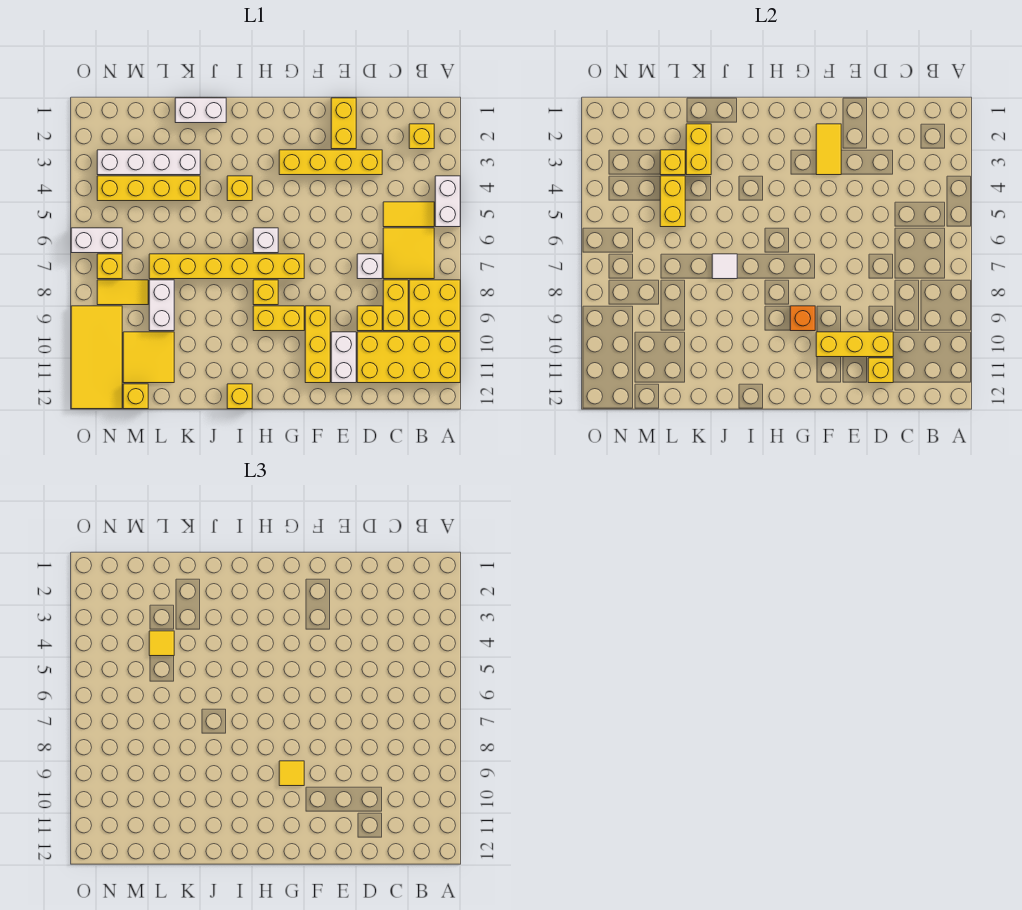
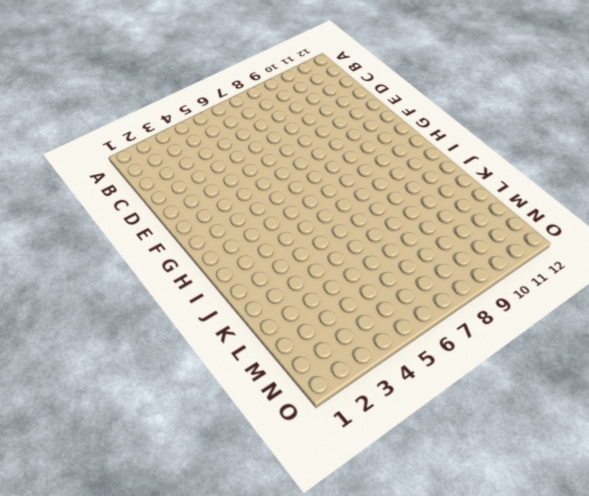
none -> white brick A4:A5 level 1
none -> yellow brick A8:B9 level 1
none -> yellow brick A10:D11 level 1
none -> yellow brick B2 level 1

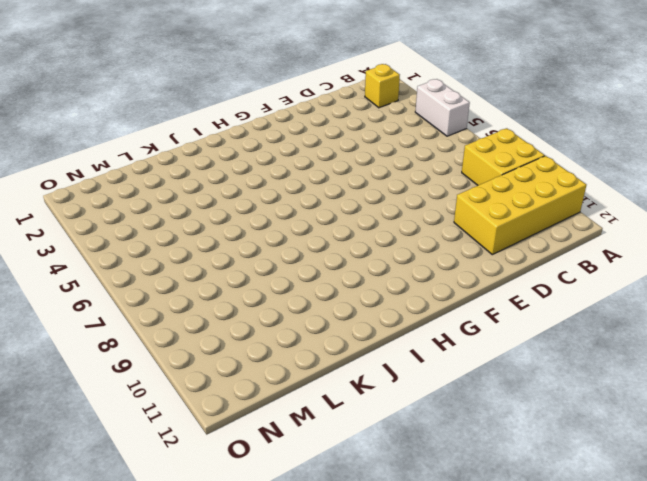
none -> yellow tile B5:C5 level 1
none -> yellow tile B6:C7 level 1
none -> yellow brick C8:C9 level 1
none -> yellow brick D3:G3 level 1

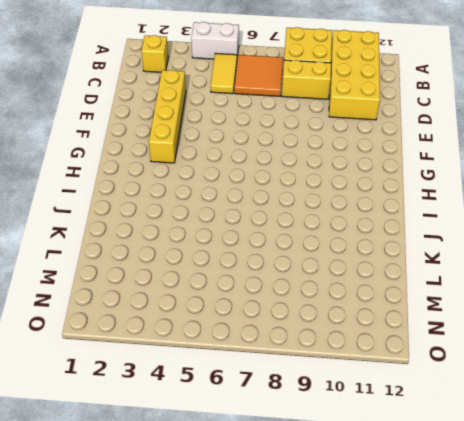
orange tile B6:C7 level 1 -> yellow tile B6:C7 level 1
none -> white brick D7 level 1
none -> yellow brick D9 level 1
none -> yellow brick E1:E2 level 1
none -> white brick E10:E11 level 1

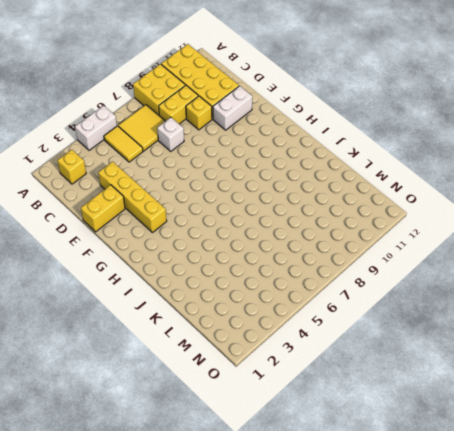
none -> yellow brick F9:F11 level 1
none -> yellow brick G7:L7 level 1
none -> yellow brick G9:H9 level 1
none -> white brick H6 level 1

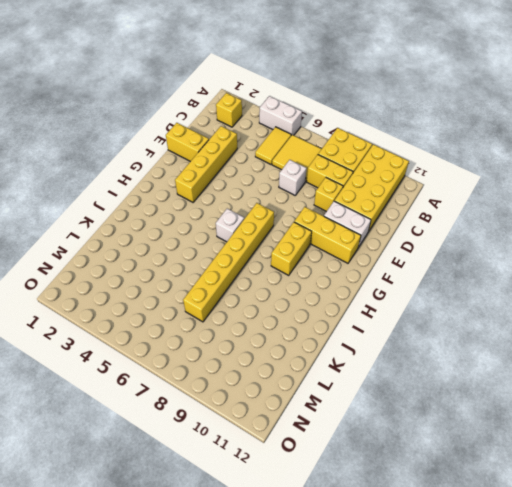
none -> yellow brick H8 level 1
none -> yellow brick I4 level 1
none -> yellow brick I12 level 1
none -> white brick J1:K1 level 1

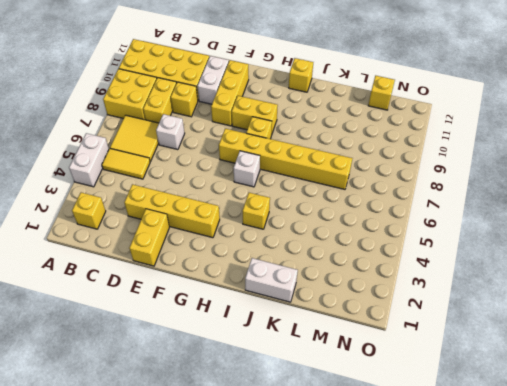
none -> white brick K3:N3 level 1
none -> yellow brick K4:N4 level 1
none -> white brick L8:L9 level 1
none -> yellow tile L10:M11 level 1

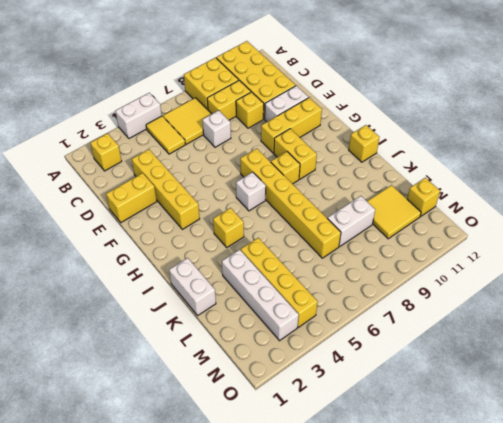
none -> yellow tile M8:N8 level 1
none -> white brick N6:O6 level 1
none -> yellow brick N7 level 1
none -> yellow tile N9:O12 level 1

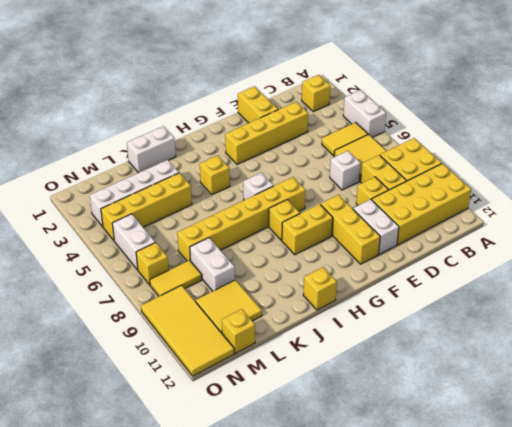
white brick N5:N6 level 1 -> white brick N6:O6 level 1
none -> yellow brick D10:F10 level 2
none -> yellow brick D11 level 2
none -> yellow tile F2:F3 level 2
none -> orange brick G9 level 2

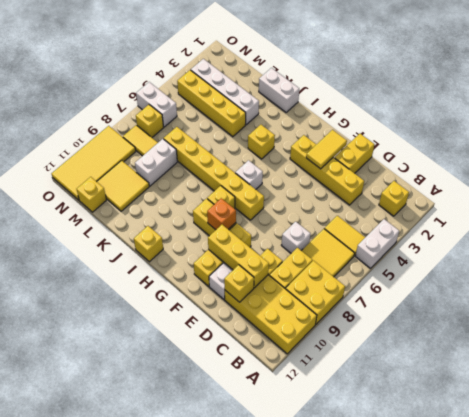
none -> white tile J7 level 2
none -> yellow brick K2:K3 level 2
none -> yellow brick L3 level 2
none -> yellow brick L4:L5 level 2

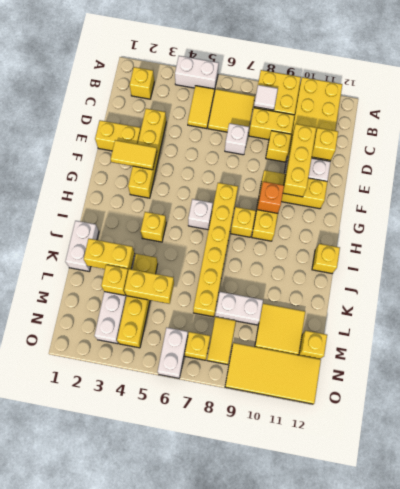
white tile B8 level 2 -> white tile J7 level 2
none -> yellow tile G9 level 3
none -> yellow tile L4 level 3

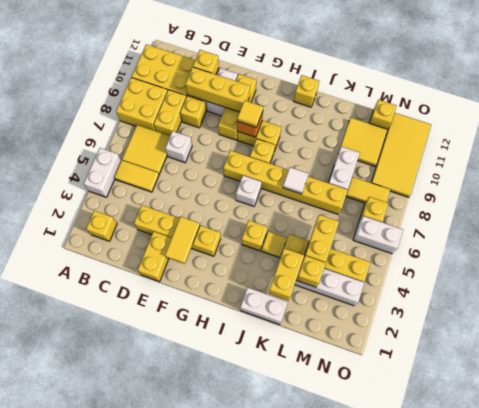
yellow tile J4 level 1 -> yellow tile L4 level 3

